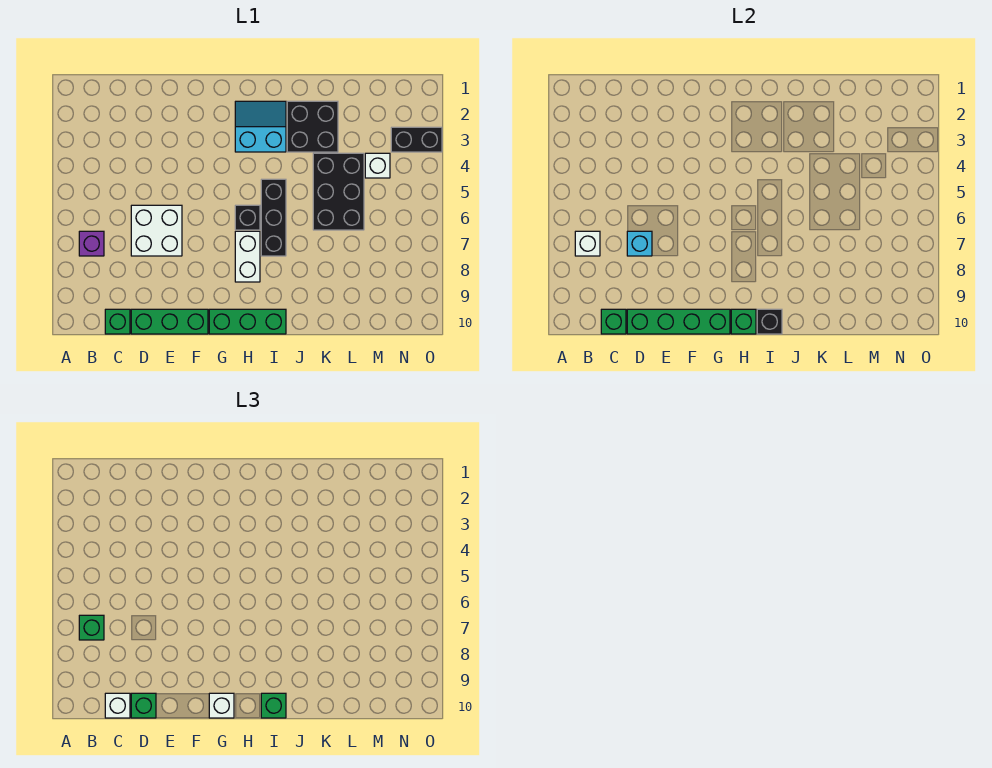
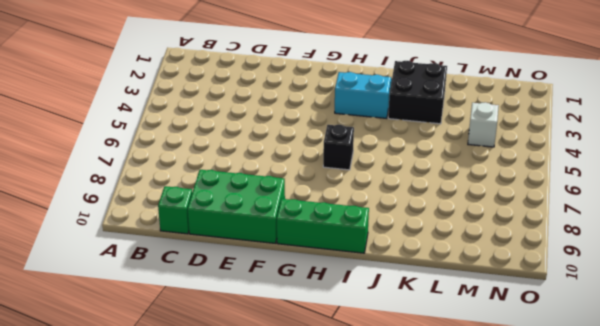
green brick D9:F10 level 1 -> green brick D10:F10 level 1
none -> purple brick B7 level 1
none -> white brick D6:E7 level 1
none -> white brick H7:H8 level 1

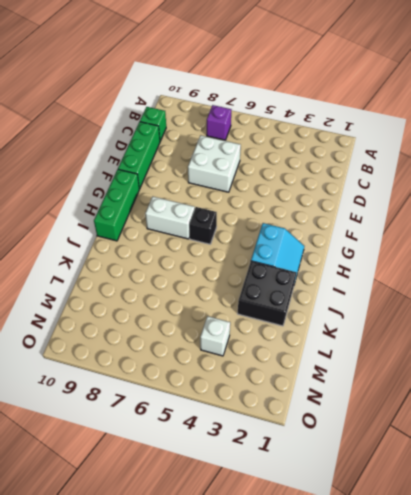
none -> black brick I5:I7 level 1
none -> black brick K4:L6 level 1
none -> black brick N3:O3 level 1

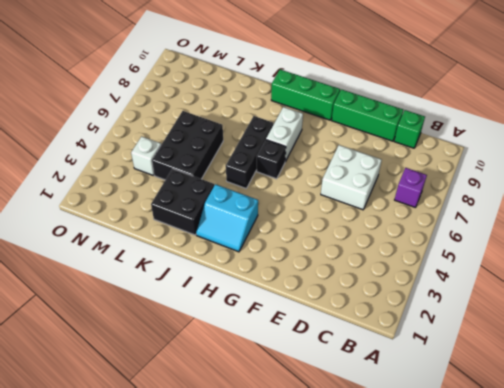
none -> black brick N3:O3 level 1
none -> white brick B7 level 2
none -> green brick C10 level 2

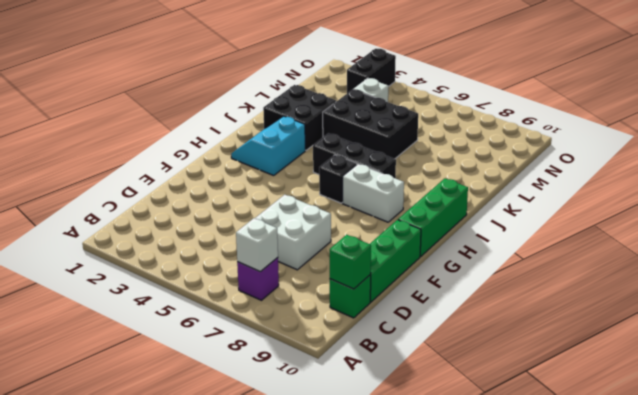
none -> cyan brick D7 level 2
none -> green brick D10:G10 level 2
none -> green brick H10 level 2

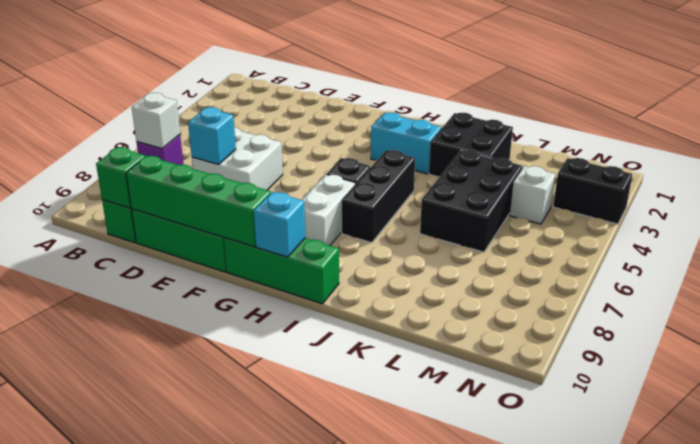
cyan brick H10 level 2 -> green brick H10 level 2
none -> black brick I10 level 2
none -> green brick B7 level 3
none -> white brick C10 level 3

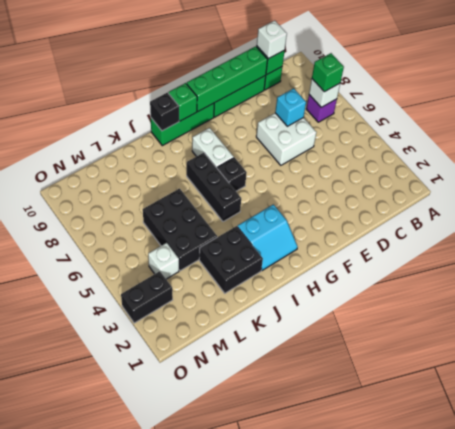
none -> green brick D10 level 3
none -> white brick G10 level 3
none -> green brick I10 level 3

